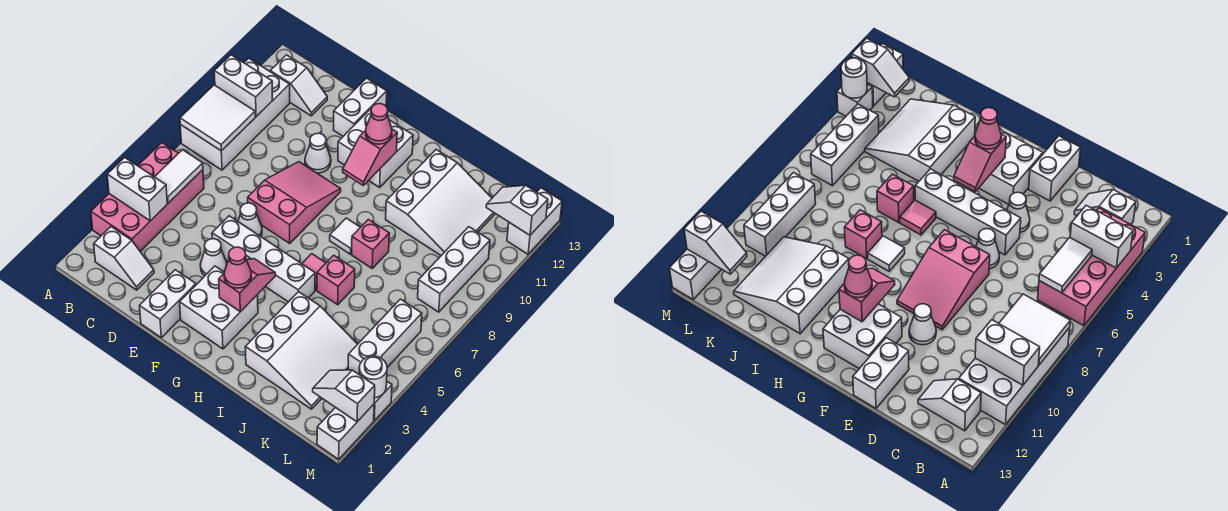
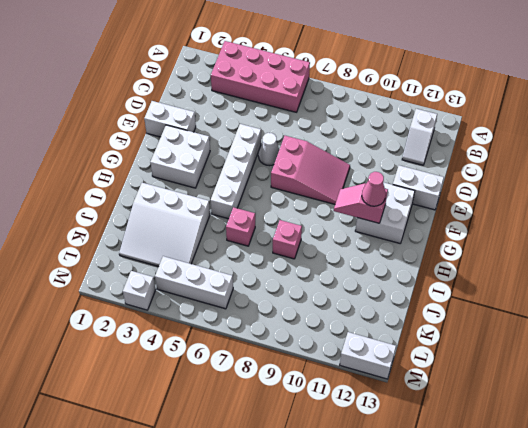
none -> white brick A8:B11 level 1
none -> white slope B2:C2 level 1 top B
none -> white cone E4 level 1
none -> white cone E10 level 1

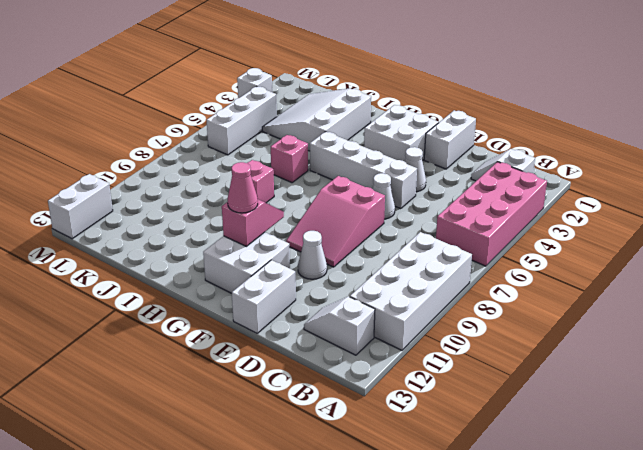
none -> pink tile H6 level 1
none -> white tile H8 level 1
none -> white slope I10:K12 level 1 top I
none -> white brick L8:L10 level 1

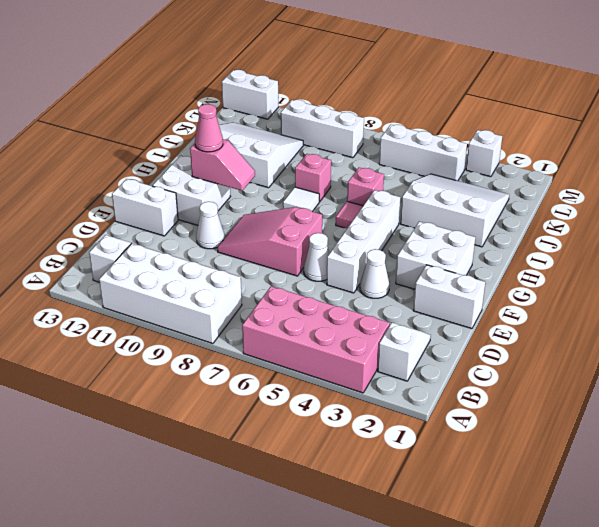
none -> white brick M1:M2 level 1
none -> white brick A4:B4 level 2
none -> white tile A8:B9 level 2
none -> white brick A10:B10 level 2

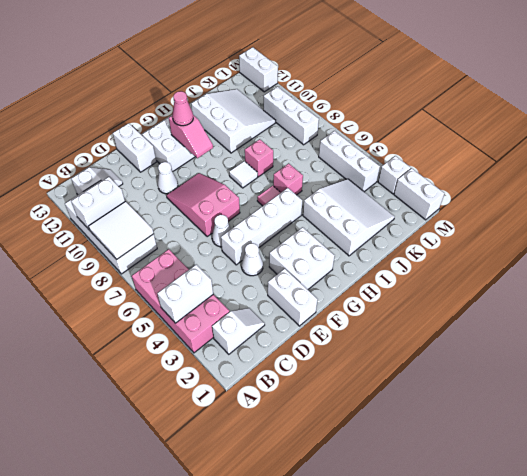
none -> white tile B5:B6 level 2
none -> pink slope G3:G4 level 2 top 3
none -> white slope L2:M2 level 2 top M
none -> white slope L12:M12 level 2 top M

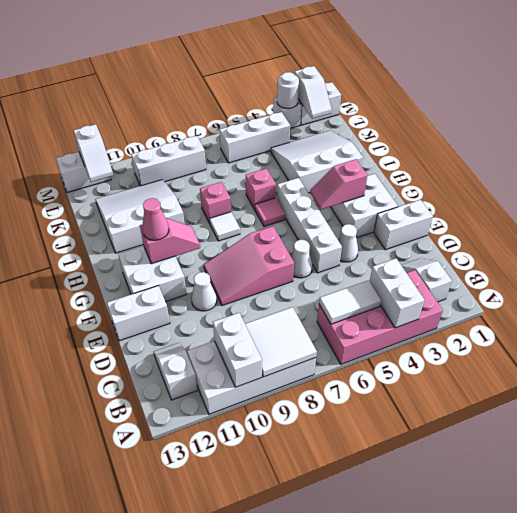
none -> pink cone G3 level 3

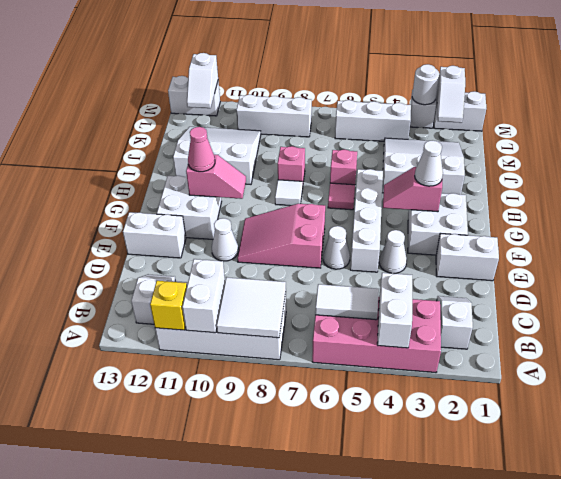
yellow brick A11 level 2 -> none
white cone G3 level 3 -> pink cone G3 level 3

